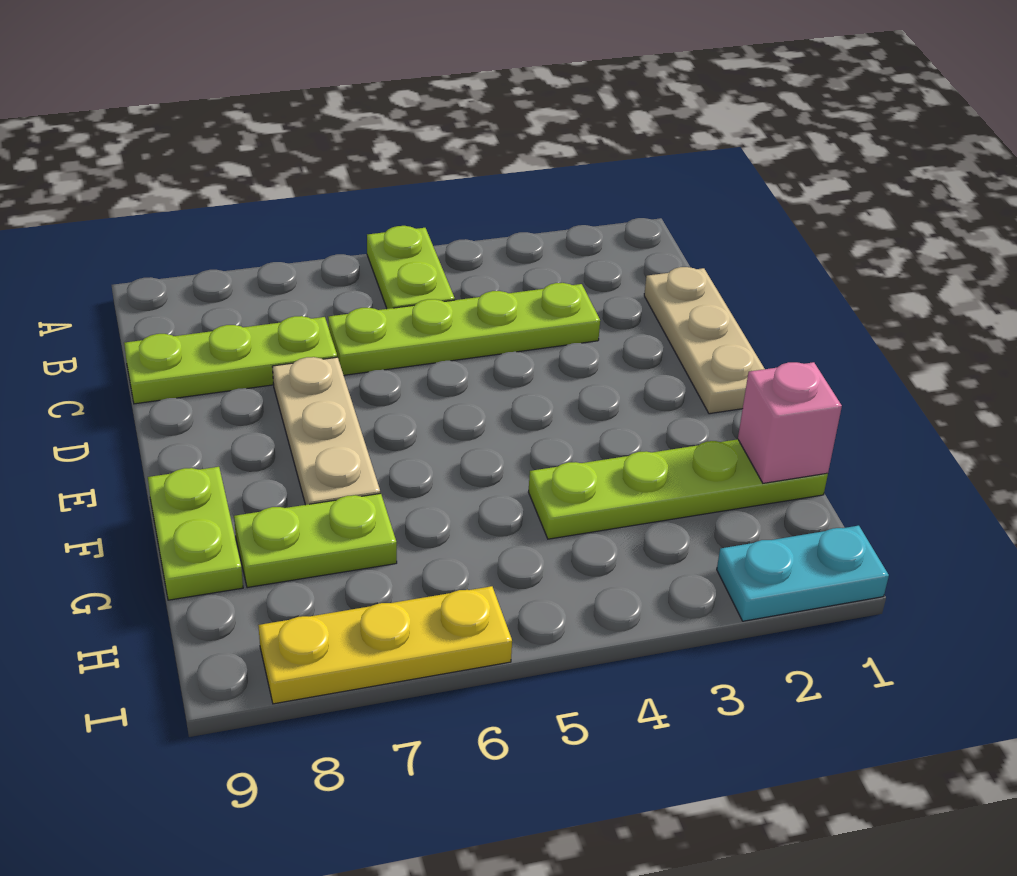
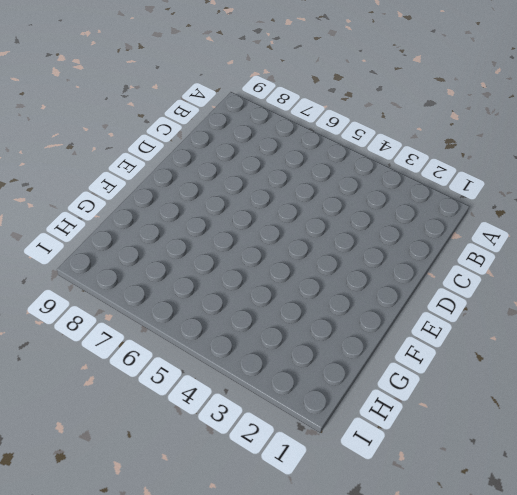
none -> lime plate A5:B5 level 1
none -> tan plate C1:E1 level 1

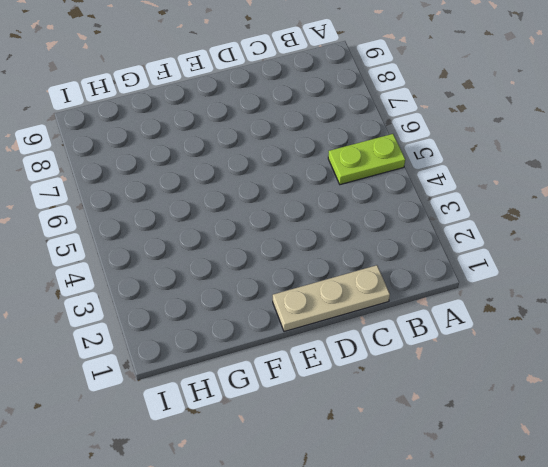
none -> lime plate C3:C6 level 1
none -> lime plate C7:C9 level 1

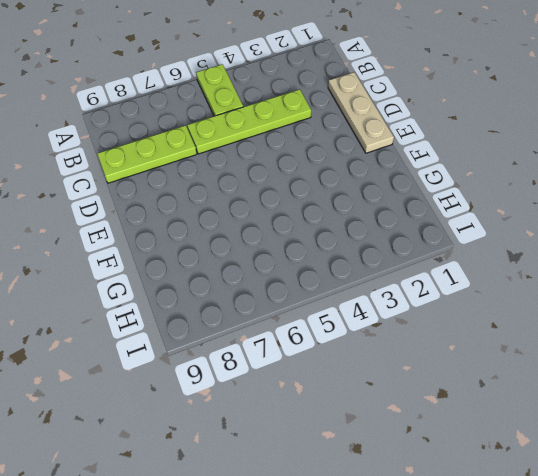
none -> tan plate D7:F7 level 1
none -> lime plate F9:G9 level 1

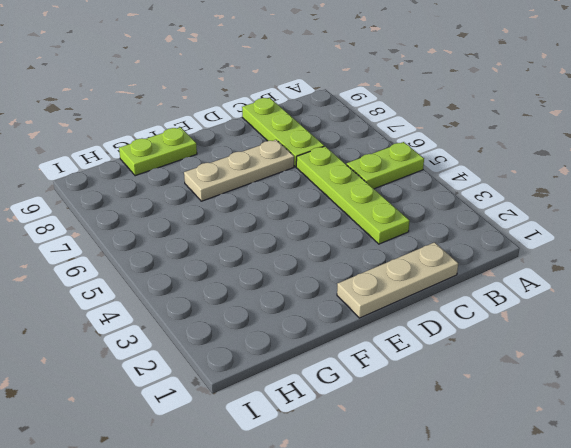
none -> lime plate G1:G4 level 1
none -> lime plate G7:G8 level 1

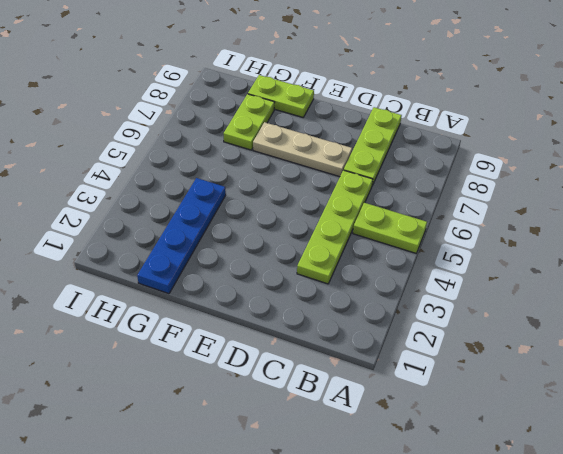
blue plate G1:G4 level 1 -> lime plate G1:G4 level 1
none -> tan plate C1:E1 level 1
none -> cyan plate I1:I2 level 1

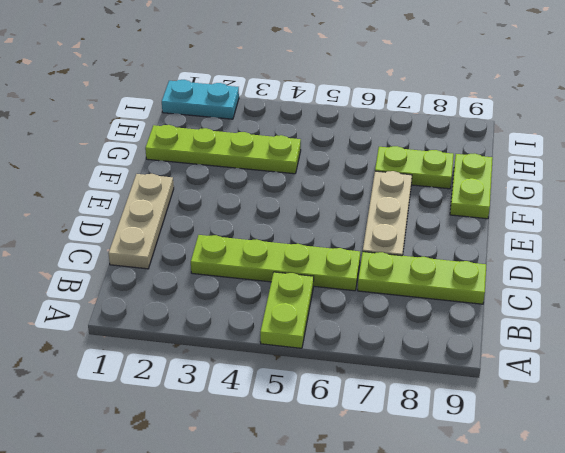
none -> yellow plate I6:I8 level 1
none -> pink brick G1 level 2

